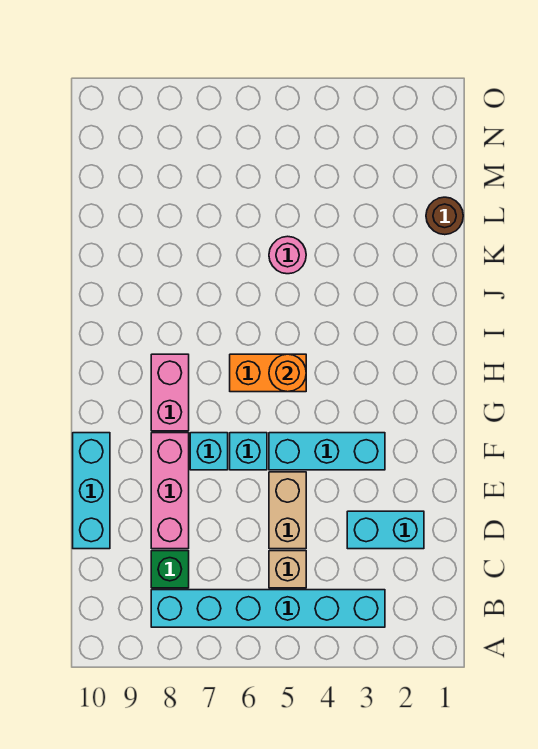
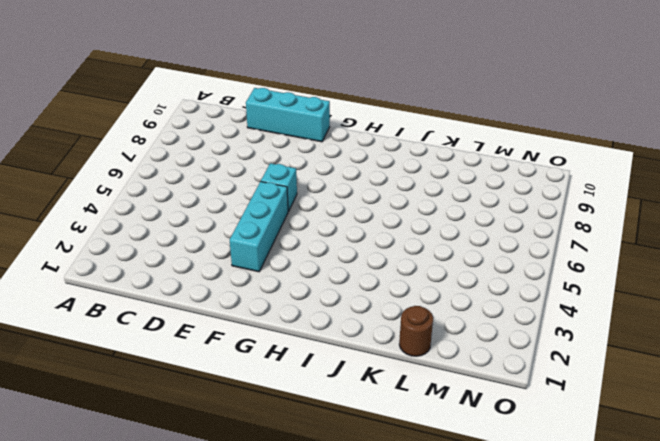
none -> cyan brick B3:B8 level 1
none -> tan brick C5 level 1
none -> green brick C8 level 1

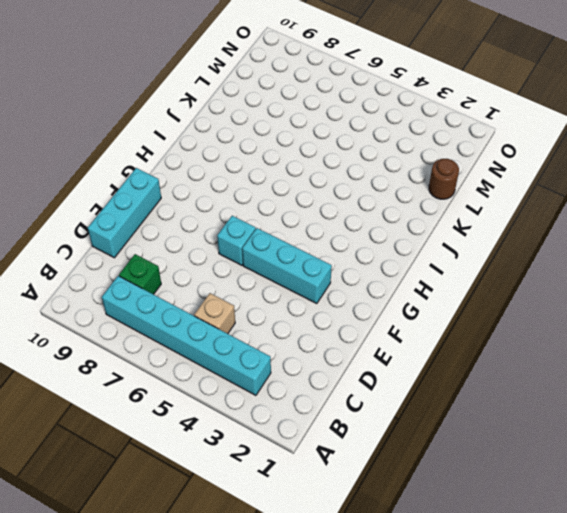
none -> cyan brick D2:D3 level 1
none -> tan brick D5:E5 level 1
none -> pink brick D8:F8 level 1

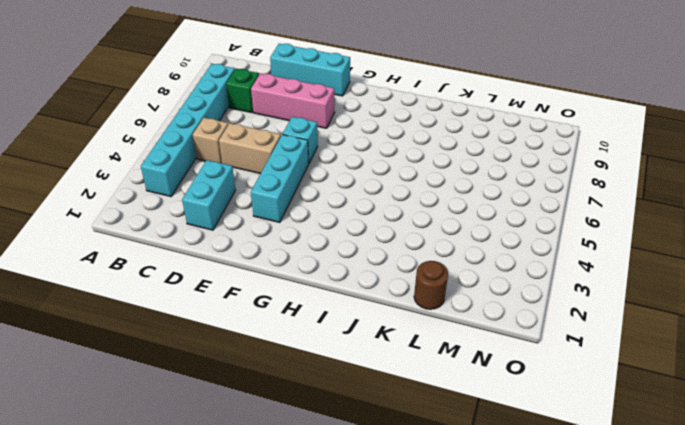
none -> cyan brick F7 level 1
none -> pink brick G8:H8 level 1
none -> orange brick H5:H6 level 1

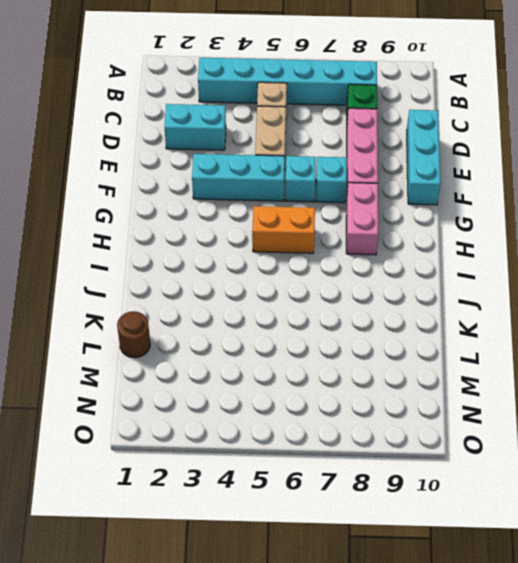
none -> pink round brick K5 level 1
none -> orange round brick H5 level 2

